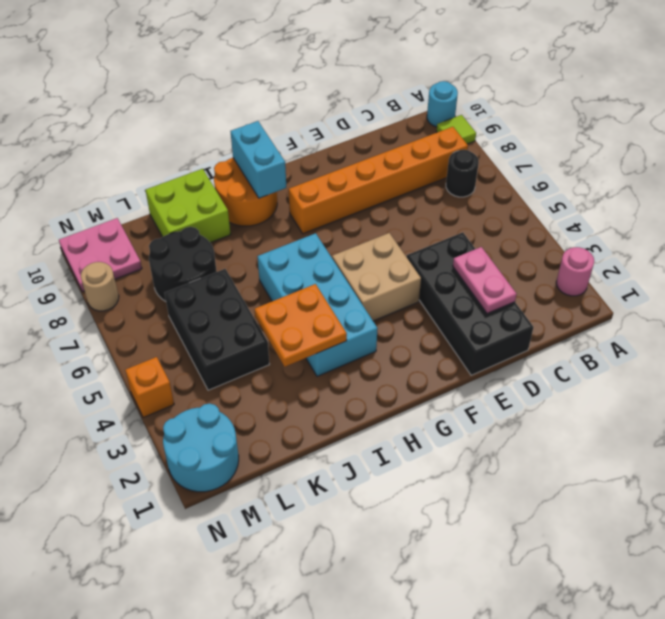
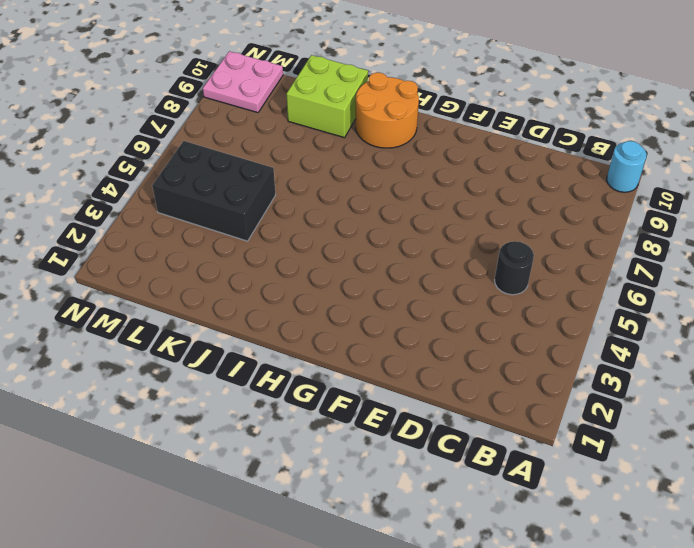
black round brick C5 level 1 -> black round brick B7 level 1
black brick K4:M5 level 1 -> black brick K4:L6 level 1
none -> pink round brick A2 level 1
none -> lime tile A9 level 1
none -> orange brick B8:G8 level 1

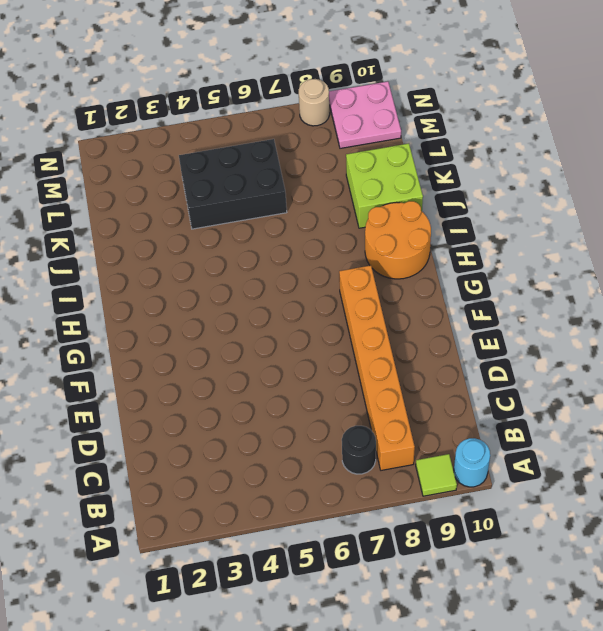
none -> pink round brick A2 level 1
none -> black brick D1:E4 level 1
none -> tan brick F4:G5 level 1

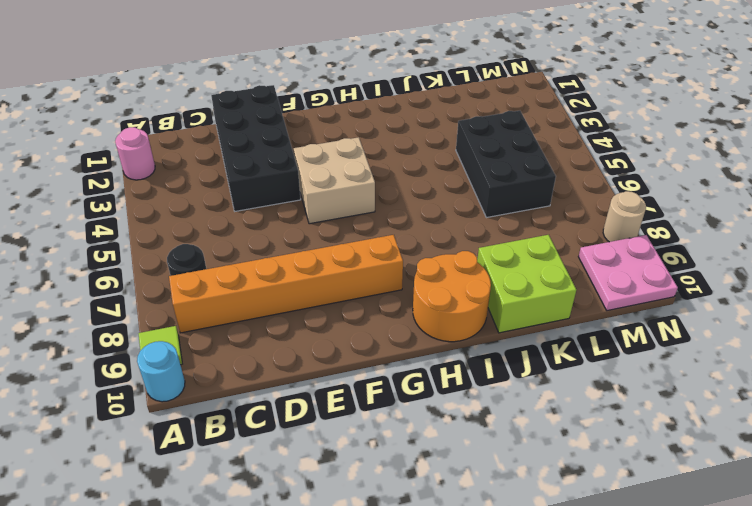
none -> cyan brick H3:I6 level 1
none -> black round brick K7:L8 level 1
none -> cyan round brick M1:N2 level 1

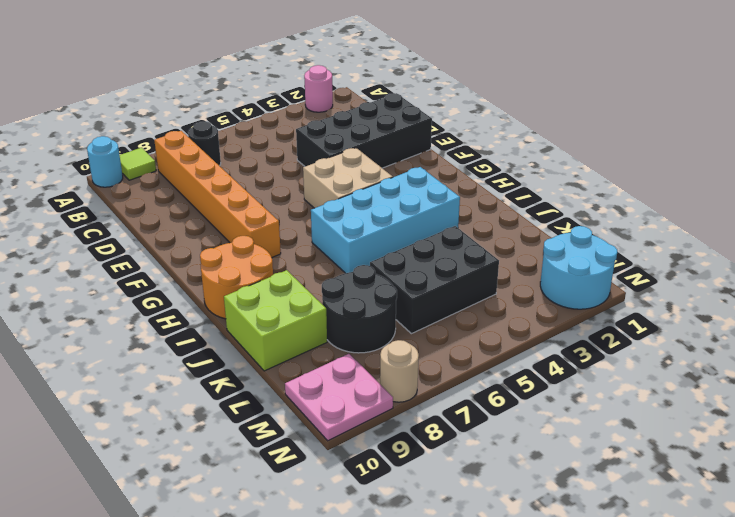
none -> orange brick N4 level 1
none -> pink plate D2:D3 level 2
none -> cyan brick H9:H10 level 2

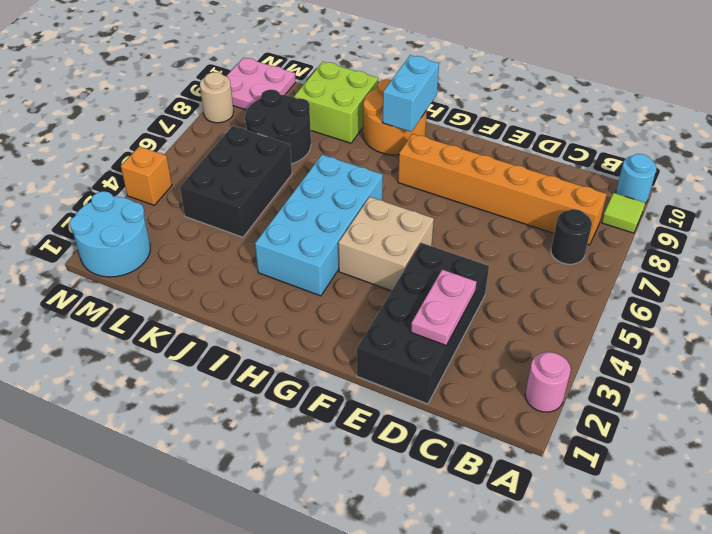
none -> orange plate I3:J4 level 2

